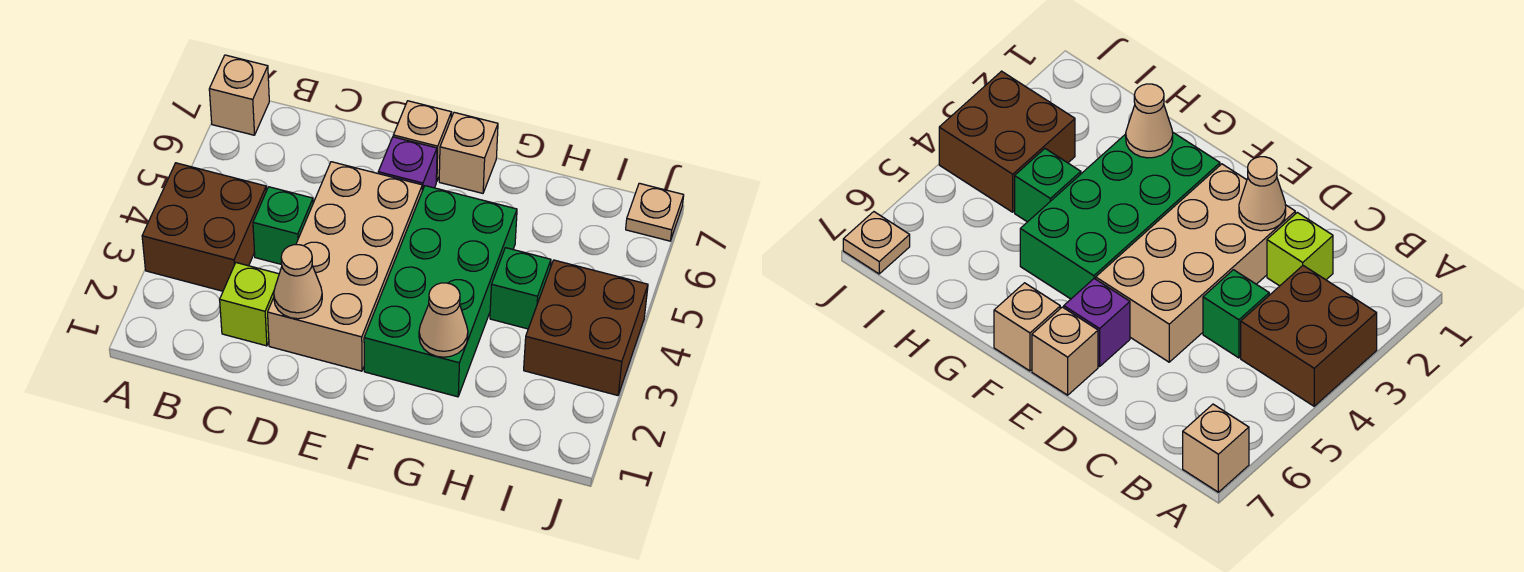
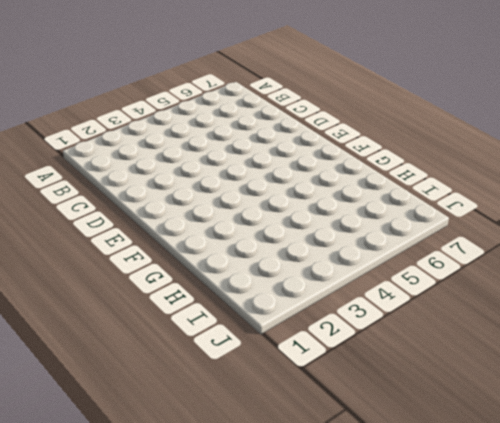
none -> brown brick A3:B4 level 1
none -> tan brick A7 level 1
none -> lime brick C2 level 1

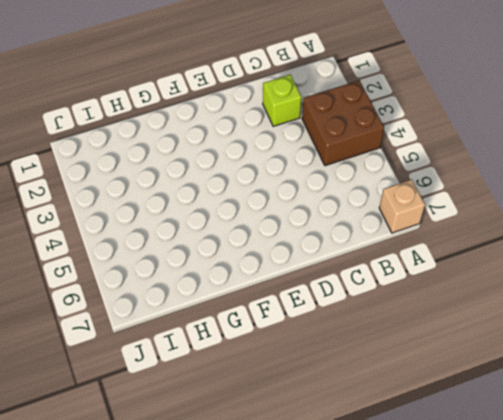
none -> green brick C4 level 1
none -> tan brick D2:E5 level 1
none -> purple brick E6 level 1

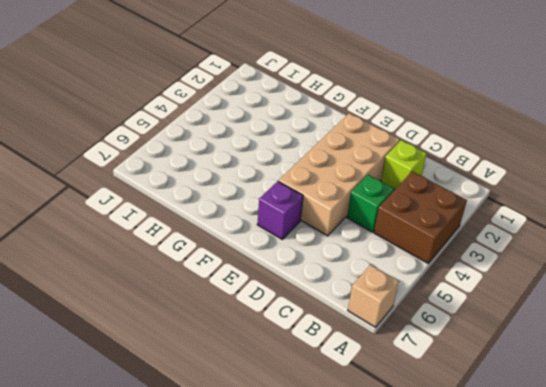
none -> tan brick E7 level 1
none -> green brick F2:G5 level 1
none -> tan brick F7 level 1

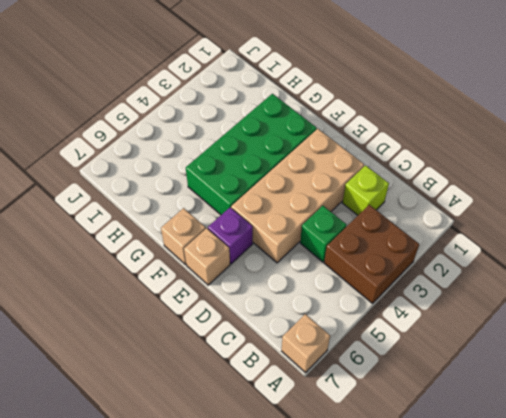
none -> green brick H4 level 1
none -> brown brick I3:J4 level 1
none -> tan plate J7 level 1

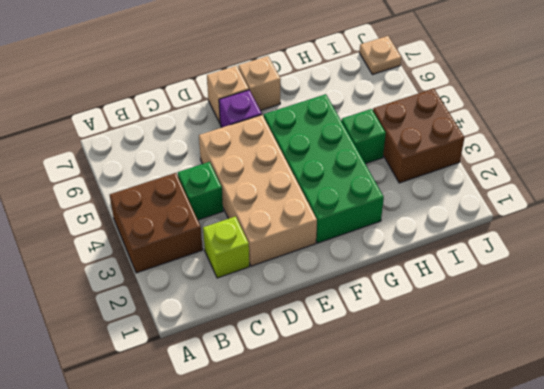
none -> tan brick A7 level 1
none -> tan cone D2 level 2
none -> tan cone G2 level 2

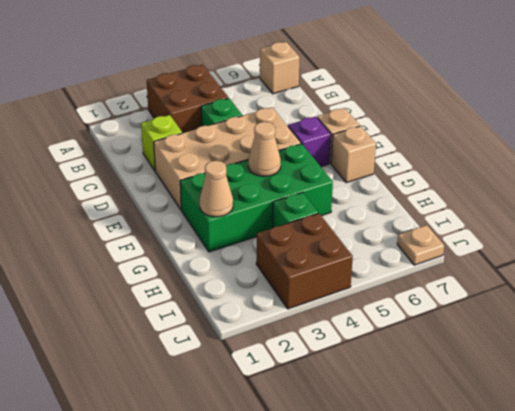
tan cone F4 level 2 -> tan cone D2 level 2

